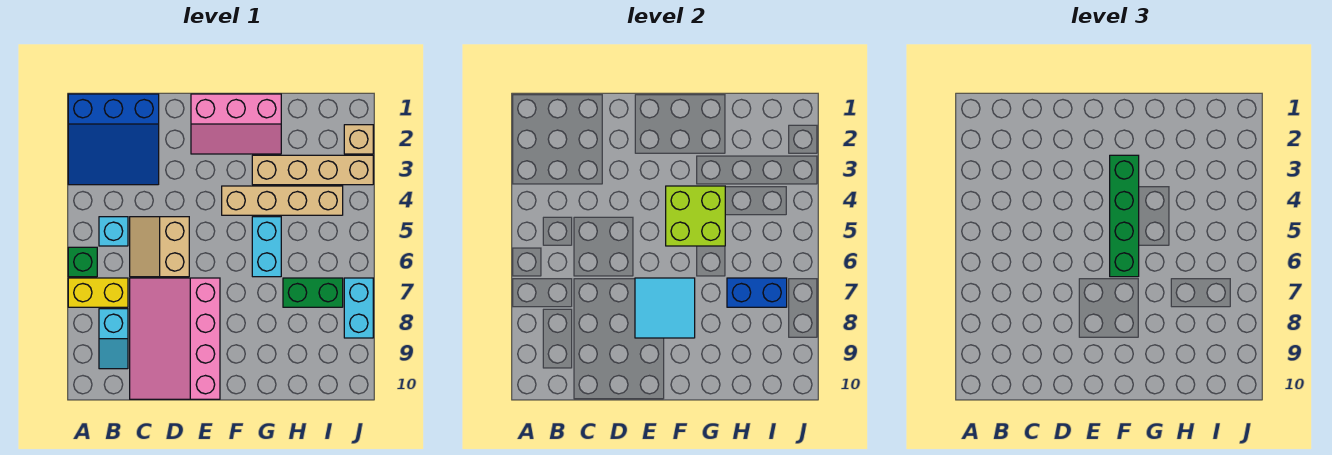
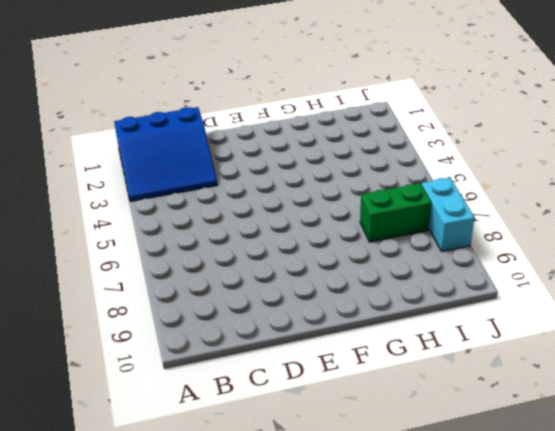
none -> green brick A6 level 1
none -> yellow brick A7:B7 level 1
none -> cyan brick B5 level 1

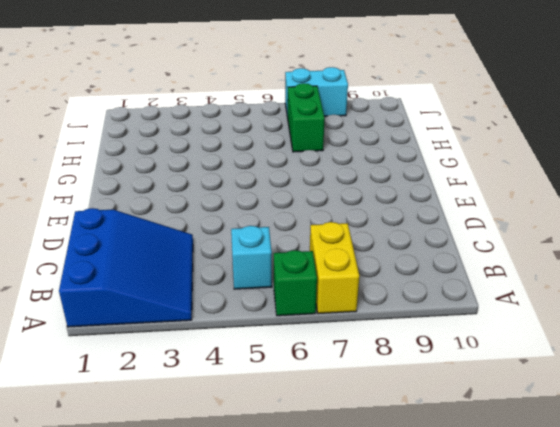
none -> cyan slope B8:B9 level 1 top 8
none -> tan slope C5:D6 level 1 top D
none -> pink slope C7:E10 level 1 top E

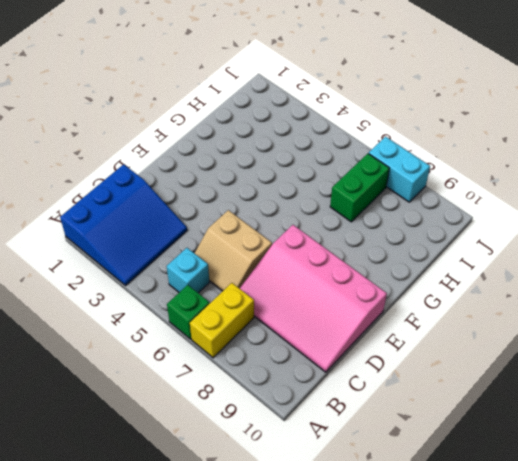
none -> cyan slope B8:B9 level 1 top 8
none -> pink slope E1:G2 level 1 top 1
none -> tan brick F4:I4 level 1

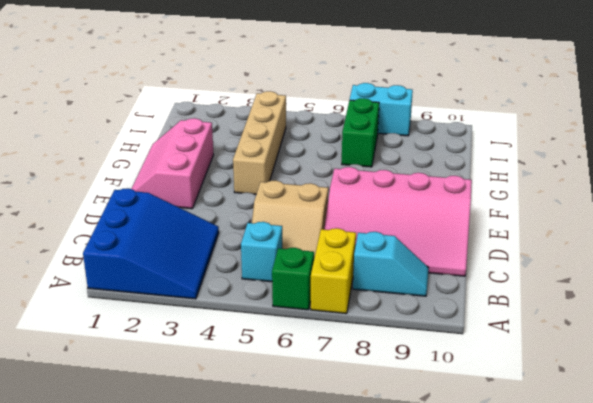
pink slope E1:G2 level 1 top 2 -> pink slope E1:G2 level 1 top 1
none -> tan brick G3:J3 level 1
none -> cyan brick G5:G6 level 1
none -> tan brick J2 level 1

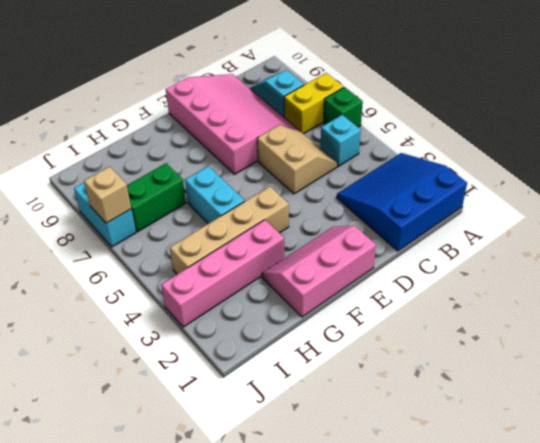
pink brick G3:J3 level 1 -> tan brick G3:J3 level 1
tan brick J7 level 2 -> tan brick J2 level 1
none -> cyan tile E7:F8 level 2
none -> lime brick F4:G5 level 2
none -> blue brick H7:I7 level 2

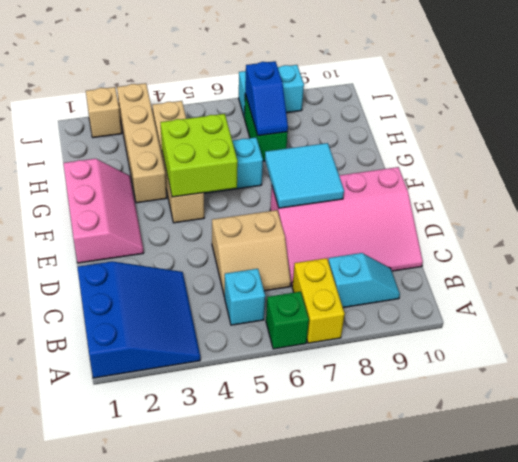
blue slope H7:I7 level 2 top I -> blue brick H7:I7 level 2
none -> green brick F3:F6 level 3

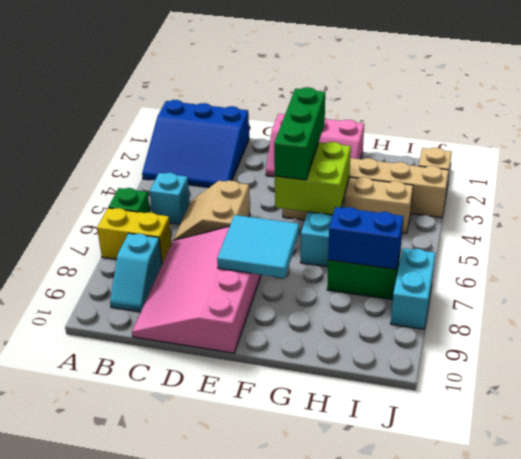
green brick F3:F5 level 3 -> green brick F3:F6 level 3

